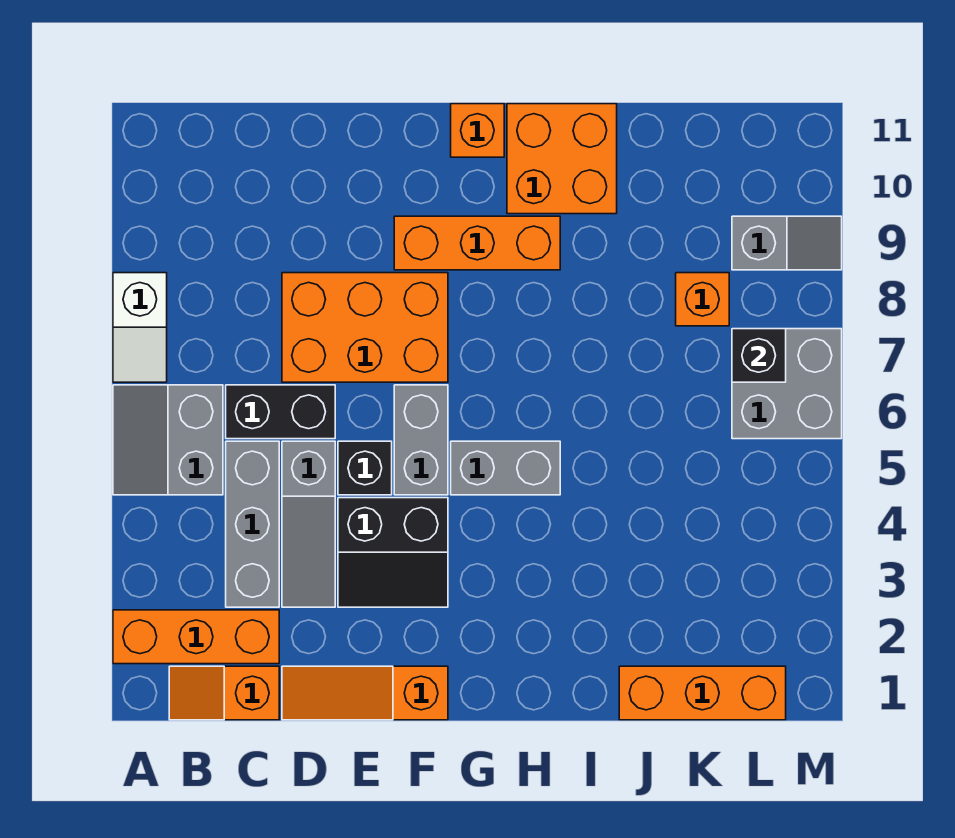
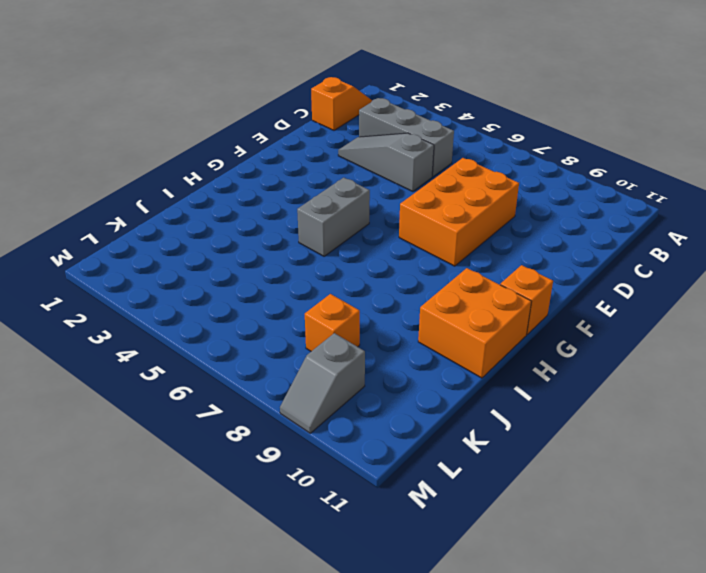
none -> orange brick A2:C2 level 1
none -> grey slope A5:B6 level 1 top B
none -> white slope A7:A8 level 1 top 8

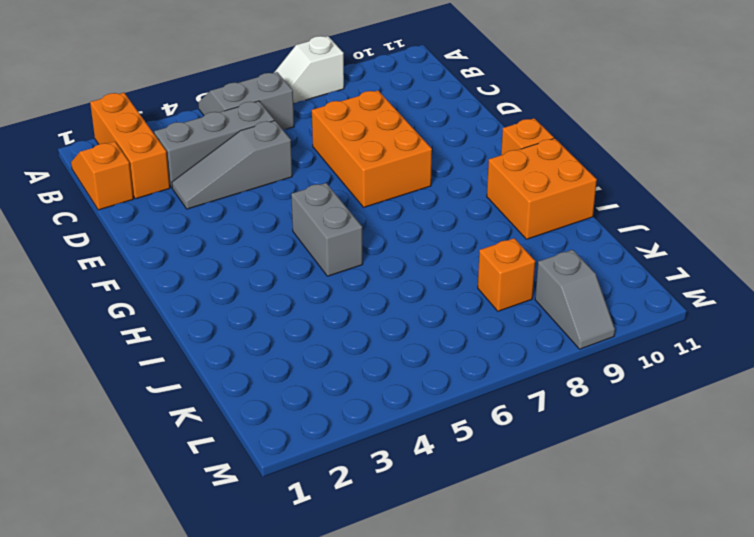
none -> black brick C6:D6 level 1
none -> orange slope D1:F1 level 1 top F
none -> black slope E3:F4 level 1 top 4

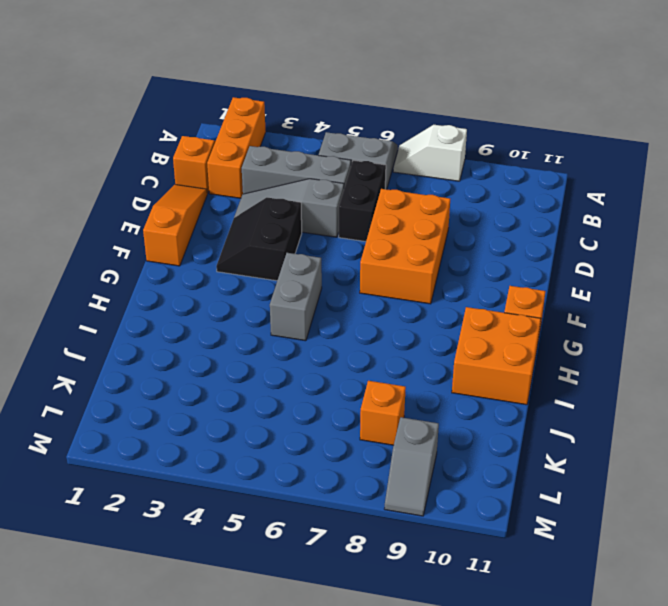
none -> black brick E5 level 1
none -> grey brick F5:F6 level 1
none -> orange brick F9:H9 level 1

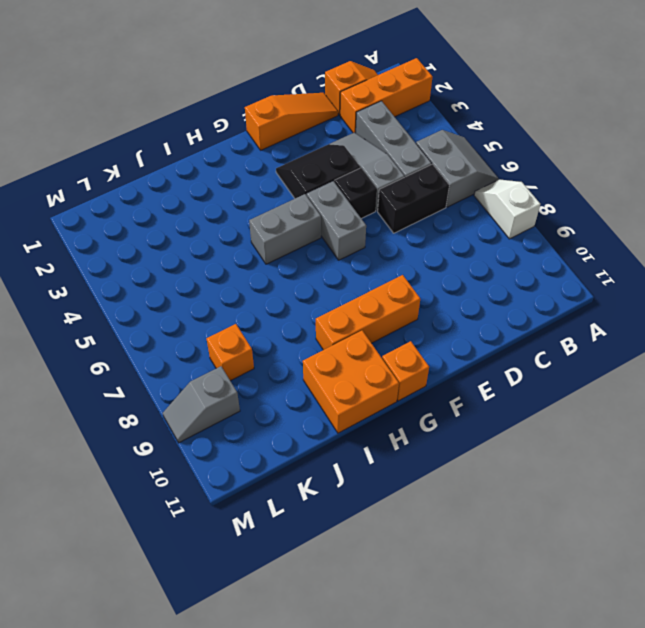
none -> orange brick D7:F8 level 1
none -> orange brick J1:L1 level 1
none -> grey brick L6:M7 level 1

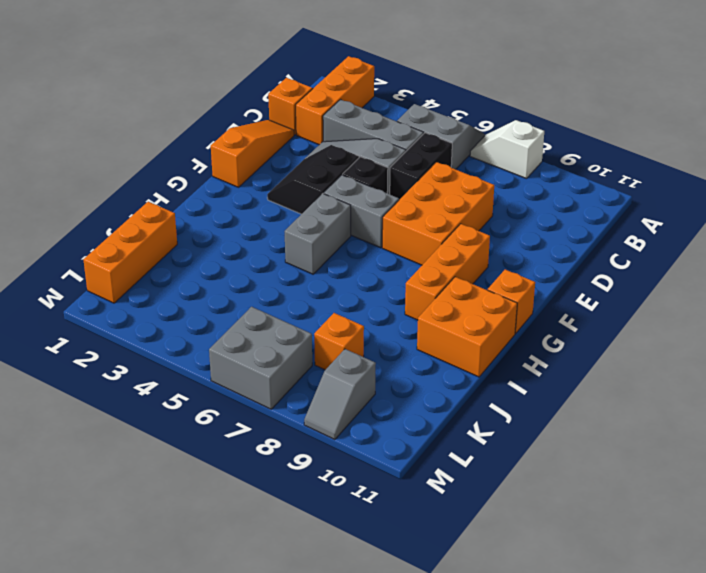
none -> black brick L7 level 2

